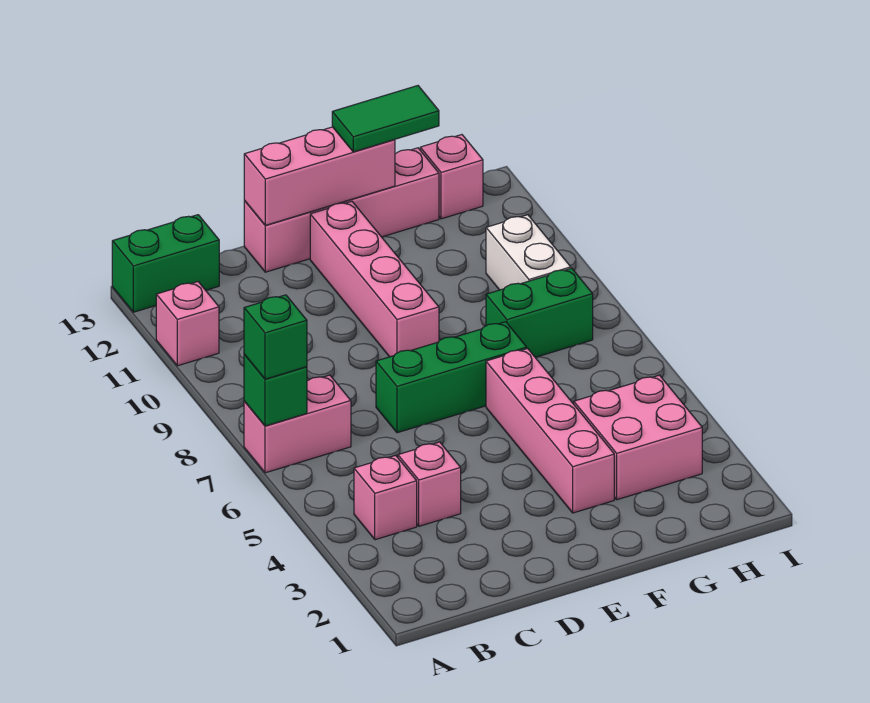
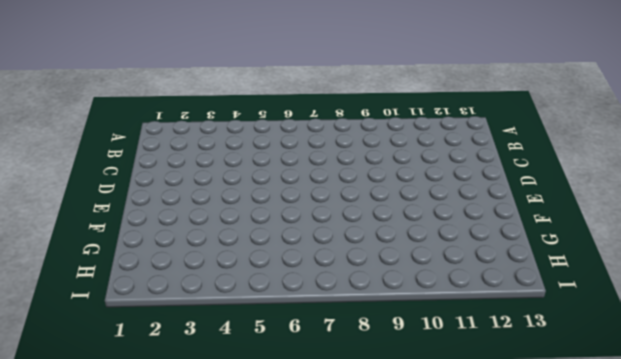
none -> pink brick A7:B7 level 1
none -> pink brick A11 level 1
none -> green brick A13:B13 level 1

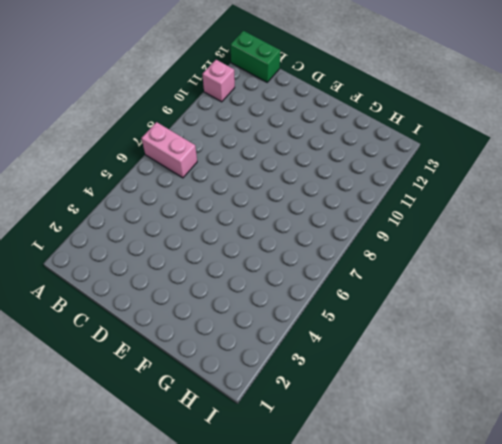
none -> pink brick B4 level 1
none -> pink brick C4 level 1
none -> green brick D7:F7 level 1

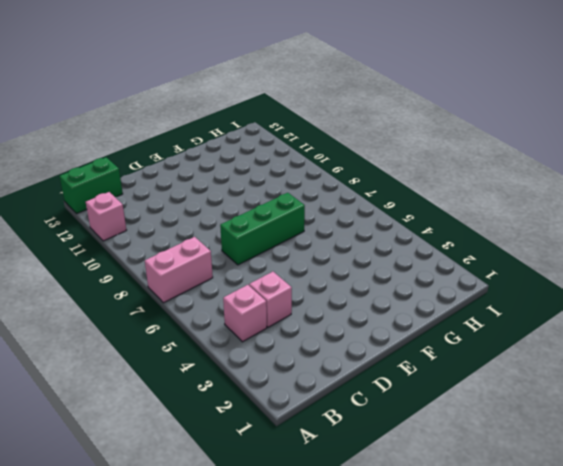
none -> pink brick D13:G13 level 1
none -> pink brick E9:E12 level 1
none -> pink brick F3:F6 level 1

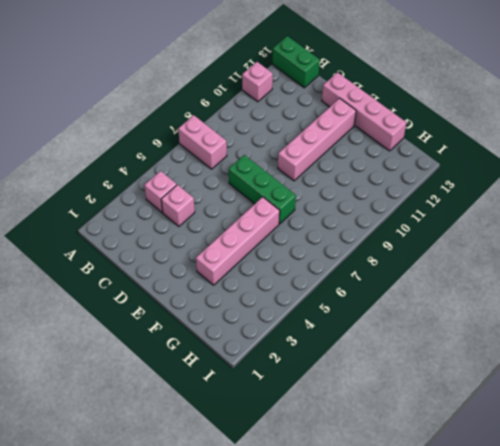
none -> pink brick G3:H4 level 1
none -> green brick G8:H8 level 1
none -> white brick H9:H10 level 1

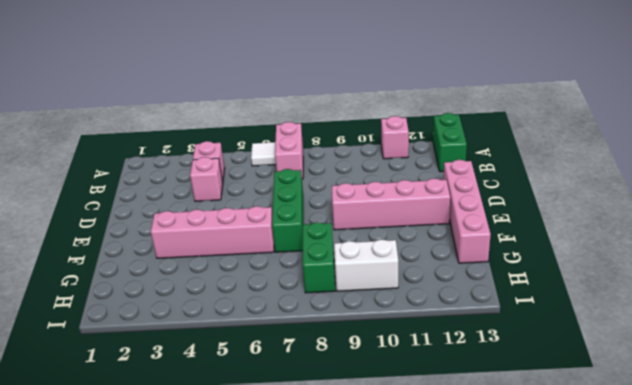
white tile A6 level 1 -> none
none -> pink brick G3:H4 level 1
none -> pink brick H13 level 1
none -> green brick A7 level 2

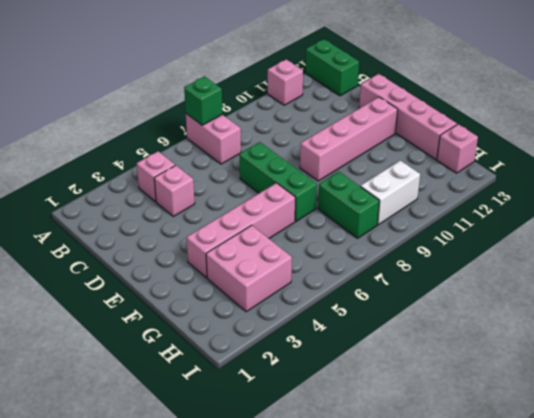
none -> pink brick D13:F13 level 2
none -> green brick A7 level 3
none -> green tile F13:G13 level 3

